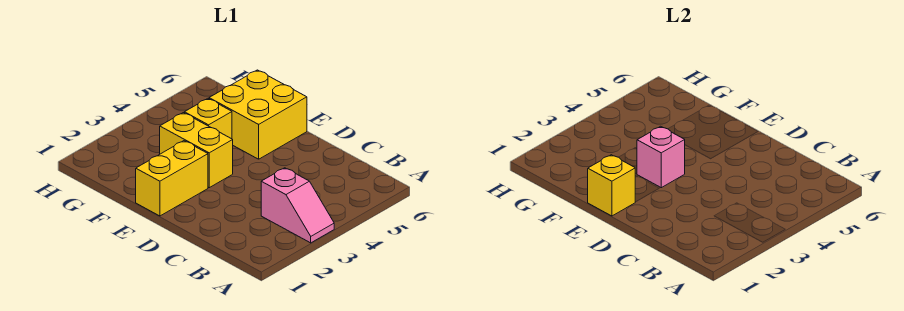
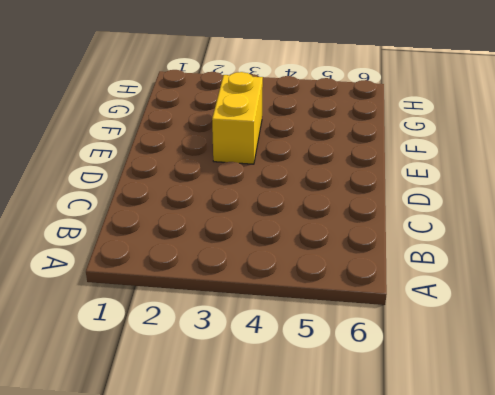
none -> pink slope A3:B3 level 1 top B
none -> yellow brick E1:E2 level 1

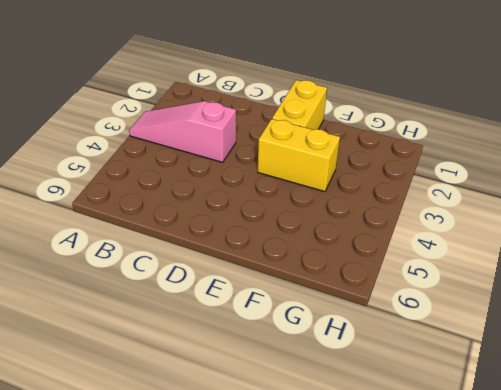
pink slope A3:C3 level 1 top C -> pink slope A3:B3 level 1 top B
none -> yellow brick E5:F6 level 1
none -> yellow brick F4 level 1

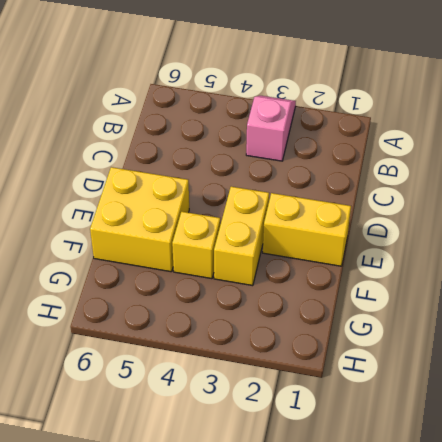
none -> yellow brick E1 level 2
none -> pink brick E3 level 2

